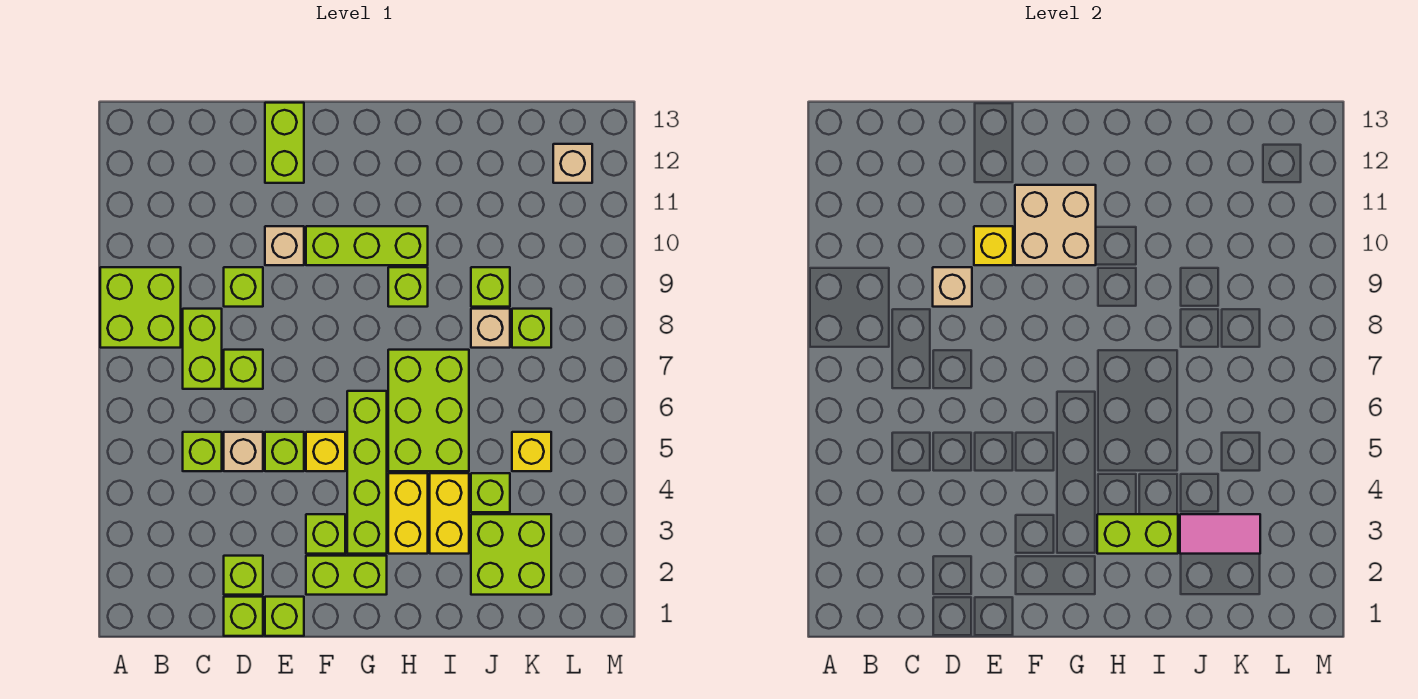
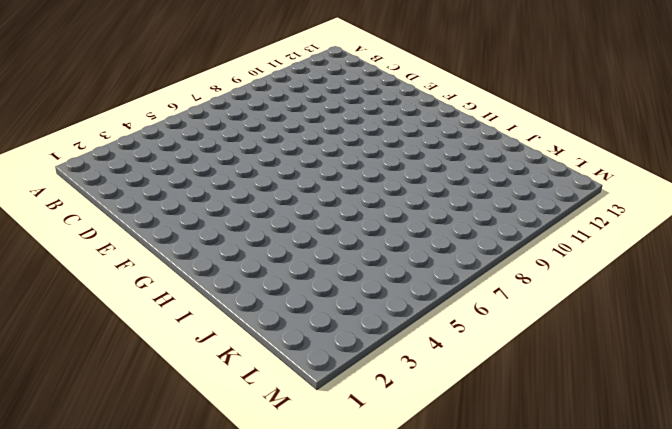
none -> lime brick A8:B9 level 1
none -> lime brick C5 level 1
none -> lime brick C7:C8 level 1
none -> lime brick D1 level 1

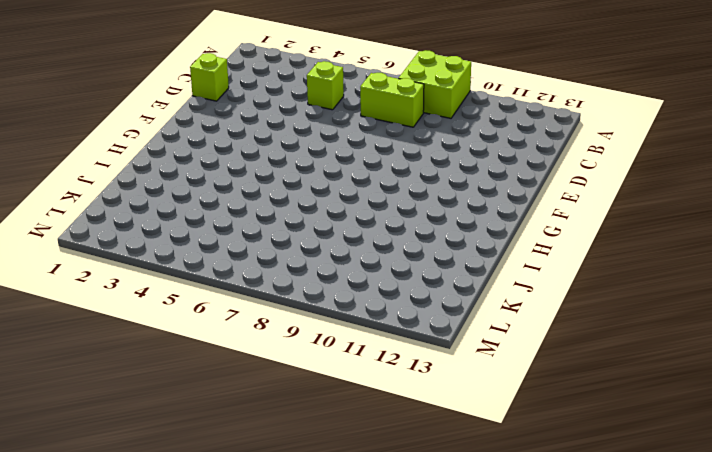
none -> lime brick D2 level 1
none -> tan brick D5 level 1
none -> lime brick D7 level 1
none -> lime brick D9 level 1

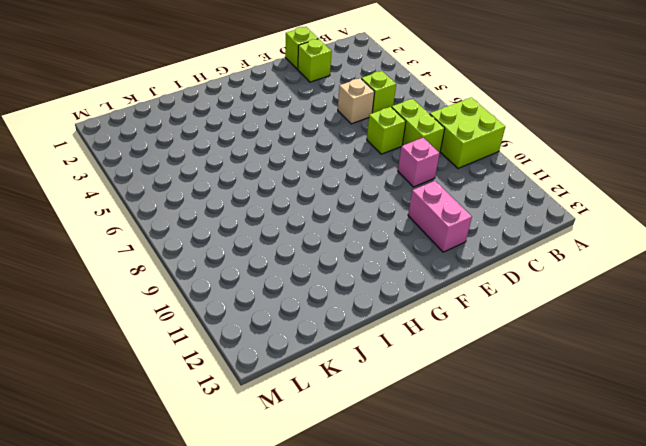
pink brick D9 level 1 -> lime brick D9 level 1
pink brick E11:E12 level 1 -> lime brick E12:E13 level 1
none -> lime brick E1 level 1
none -> lime brick E5 level 1
none -> tan brick E10 level 1
none -> lime brick F2:G2 level 1

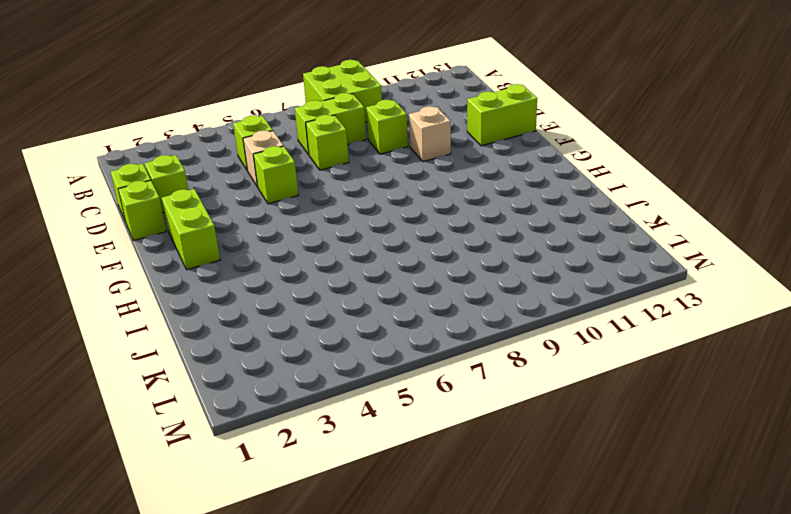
none -> lime brick F3 level 1
none -> yellow brick F5 level 1
none -> lime brick F10:H10 level 1
none -> lime brick G3:G6 level 1

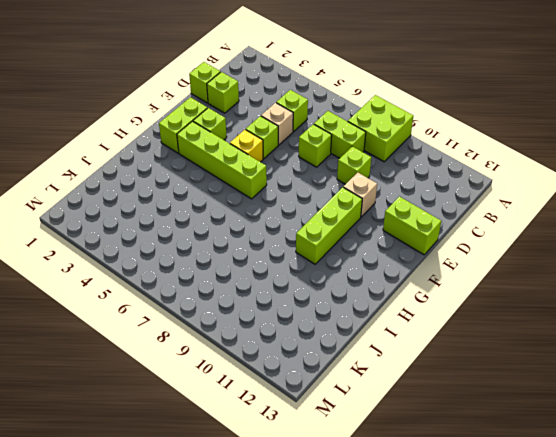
none -> lime brick E1 level 1
none -> yellow brick H3:H4 level 1
none -> lime brick H5:I7 level 1
none -> lime brick H9 level 1

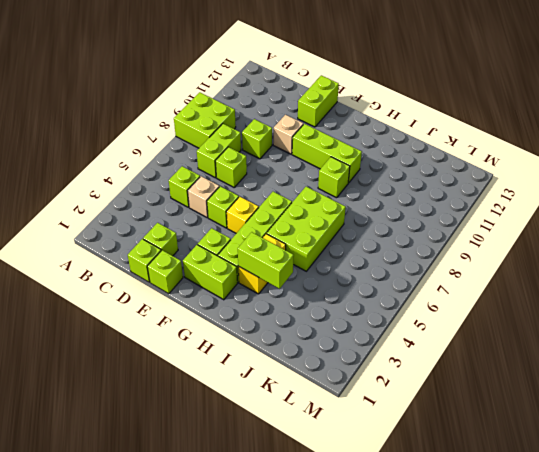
none -> yellow brick I3:I4 level 1
none -> lime brick J2:K3 level 1
none -> lime brick J4 level 1
none -> tan brick J8 level 1

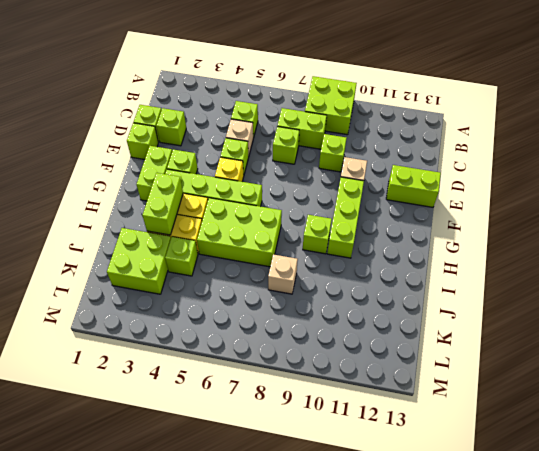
none -> lime brick J9 level 1
none -> yellow brick K5 level 1
none -> lime brick K8 level 1
none -> tan brick L12 level 1

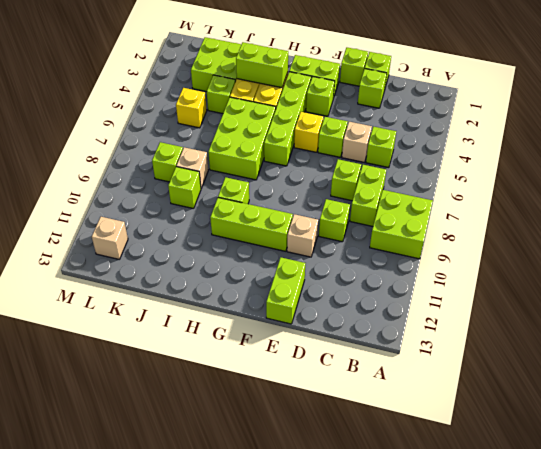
none -> tan brick D9 level 2
none -> yellow brick E10 level 2
none -> tan brick F10:G11 level 2
none -> pink tile J3:K3 level 2

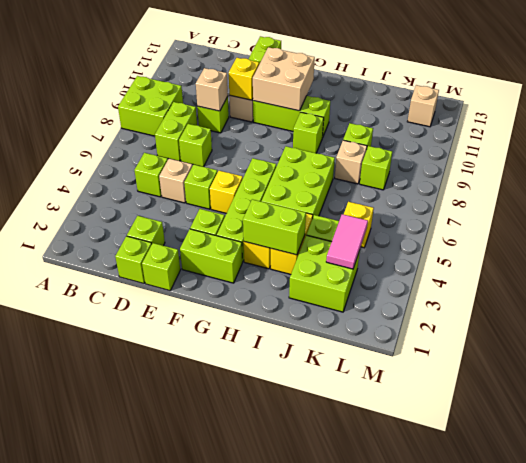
pink tile K3:K4 level 2 -> pink tile J3:K3 level 2

